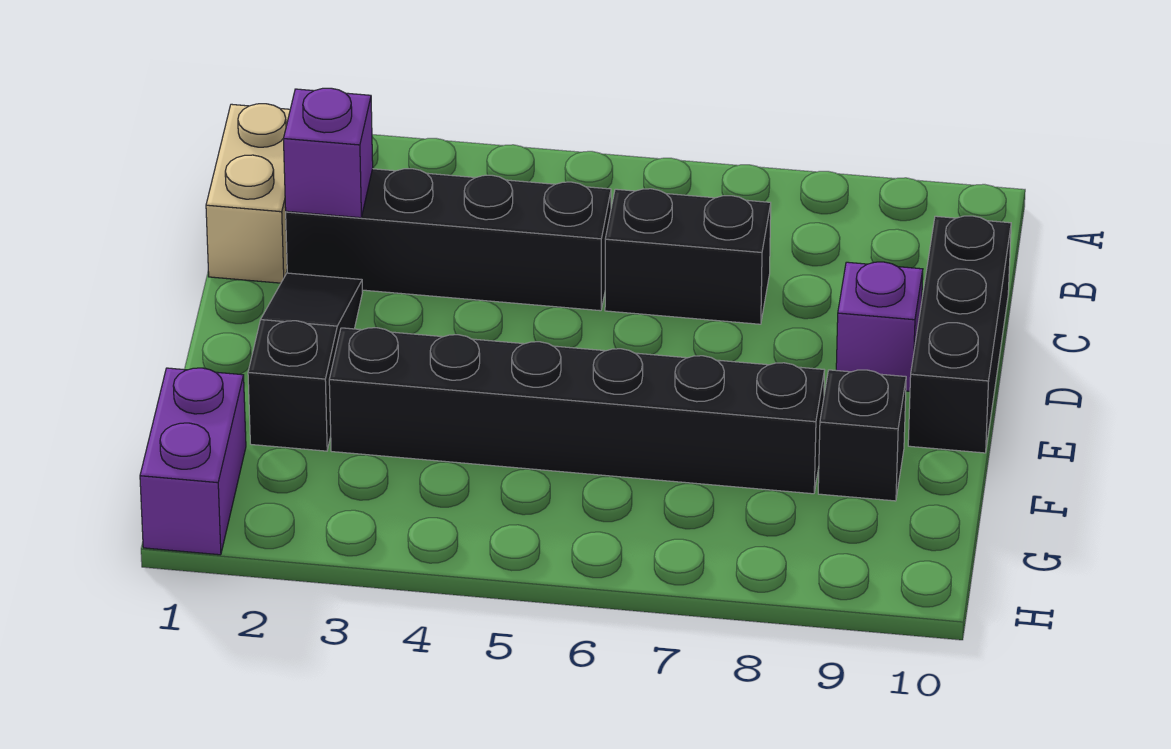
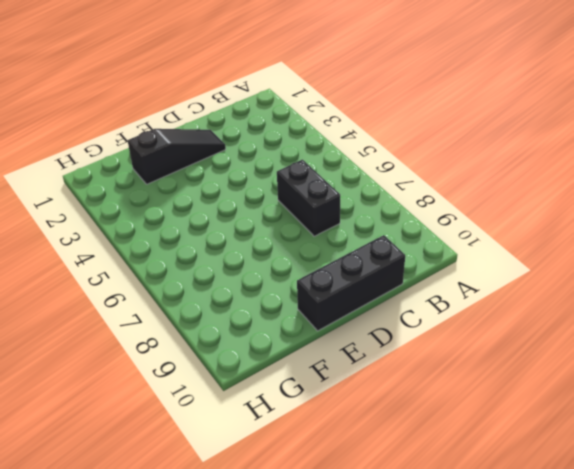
none -> tan brick B1:C1 level 1
none -> black brick C2:C5 level 1

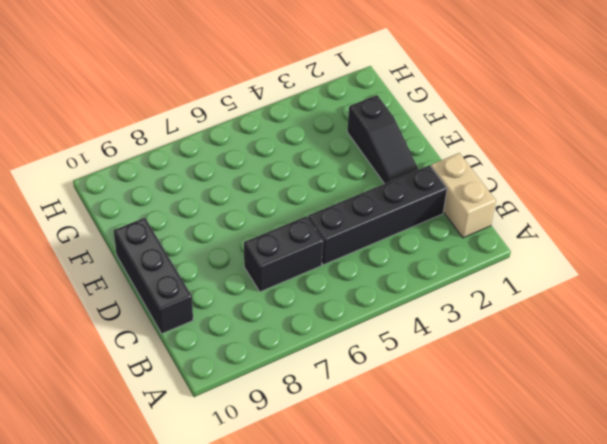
none -> purple brick D9 level 1
none -> black brick F3:F8 level 1

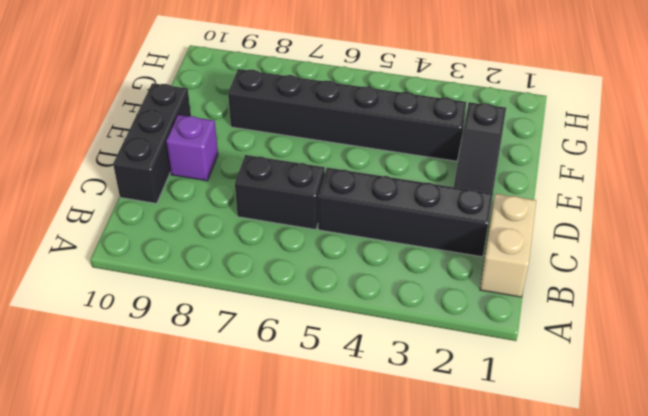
none -> black brick F9 level 1
none -> purple brick G1:H1 level 1

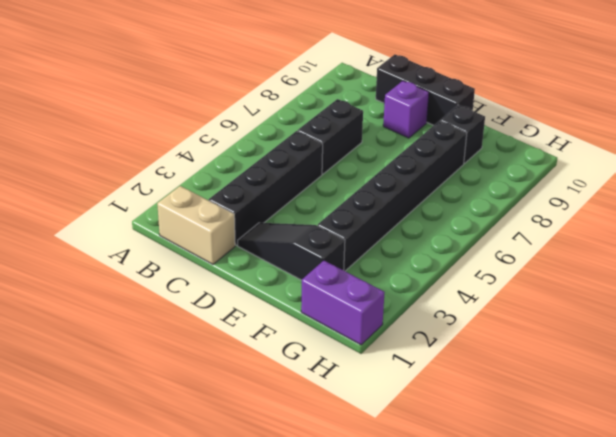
none -> purple brick C2 level 2

